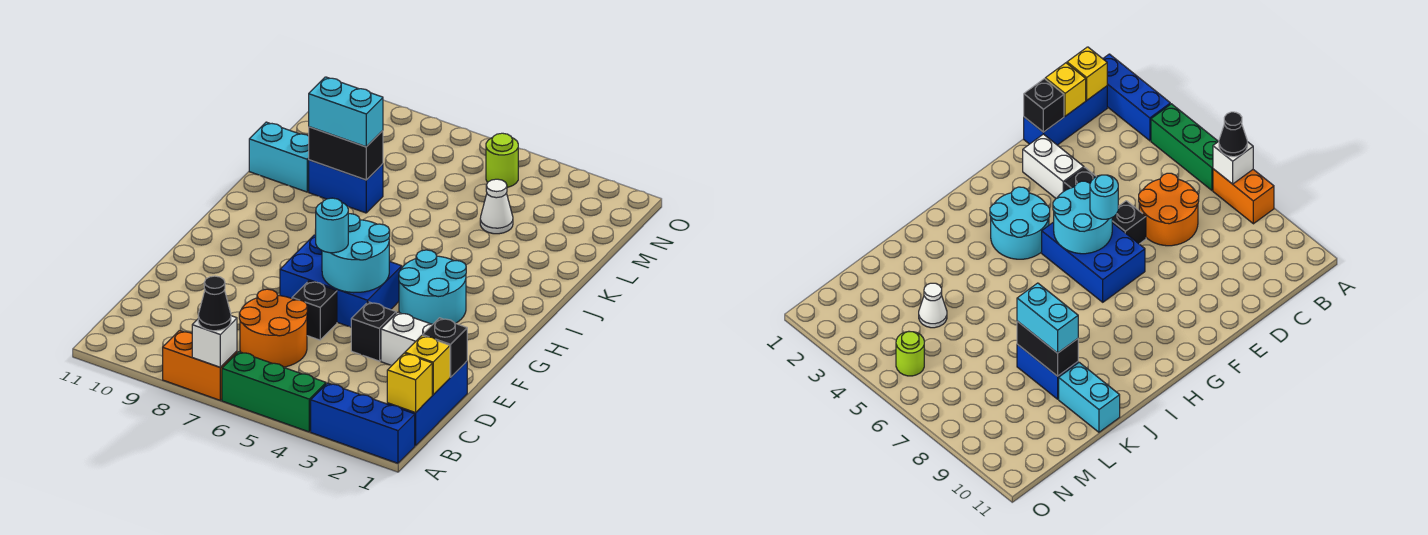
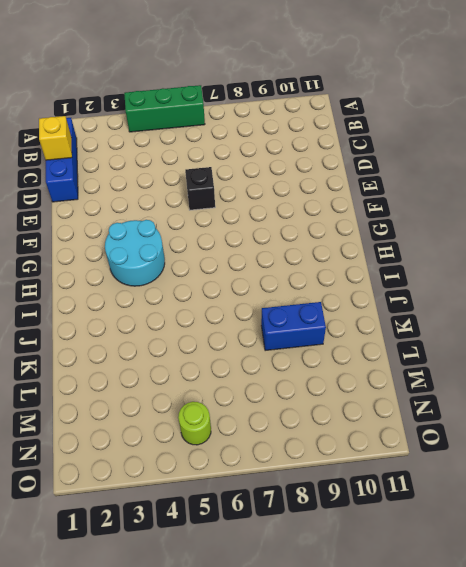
none -> blue brick A1:A3 level 1
none -> orange brick A7:A8 level 1
none -> orange round brick C6:D7 level 1

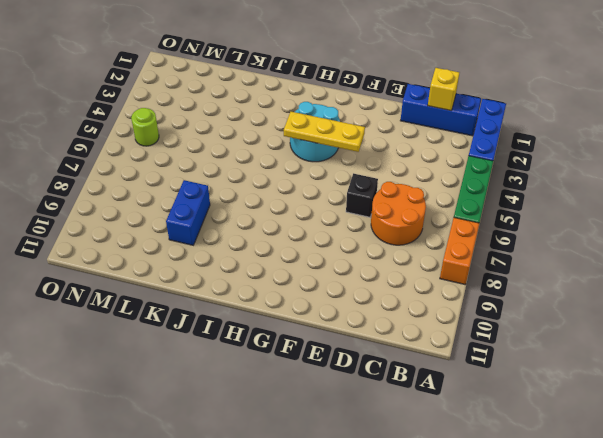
yellow plate F4:H4 level 2 -> none
none -> white brick E2:E3 level 1
none -> black brick E4 level 1
none -> blue brick F5:G7 level 1

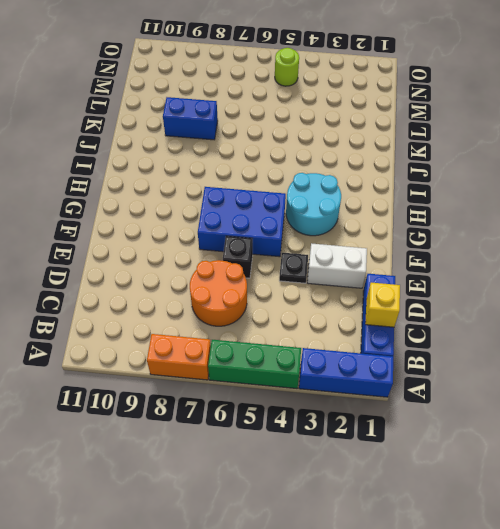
black plate E4 level 1 -> black brick E4 level 1
none -> cyan brick K10:K11 level 1
none -> white cone L4 level 1
none -> white brick A7 level 2

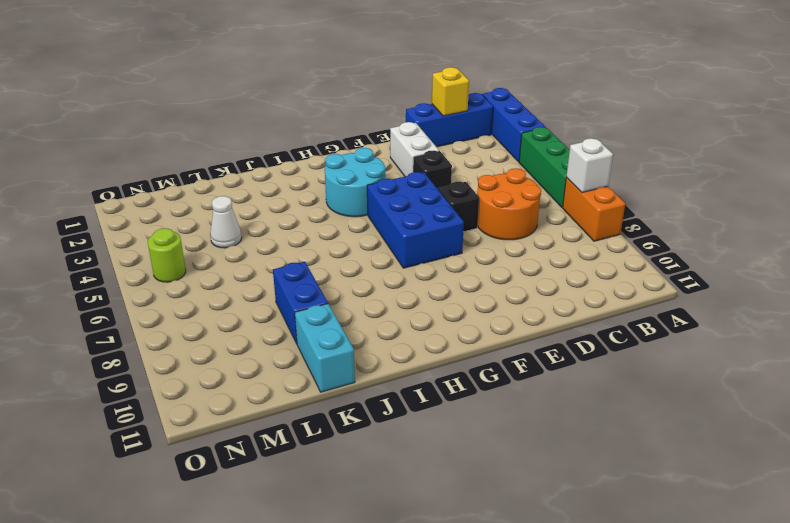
none -> yellow brick B1 level 2
none -> black brick D1 level 2
none -> cyan round brick F5:G6 level 2

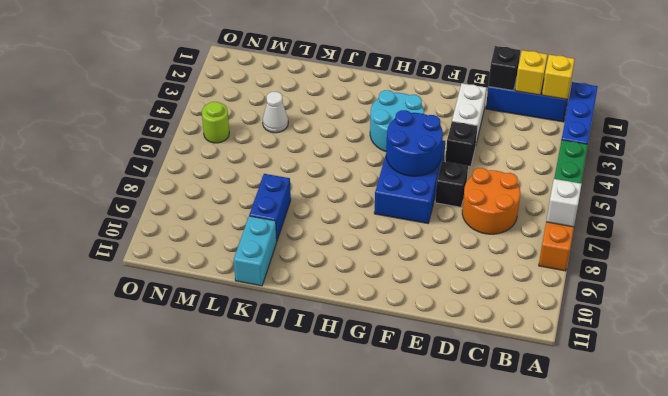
blue round brick F5:G6 level 2 -> cyan round brick F5:G6 level 2
none -> black brick K8:K9 level 2
none -> black cone A7 level 3
none -> cyan round brick F6 level 3

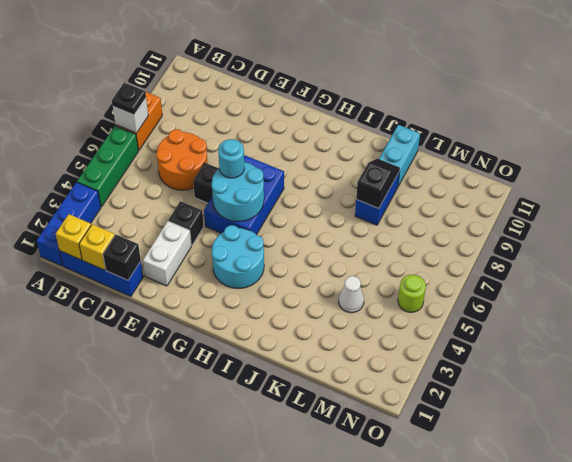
black plate A7 level 3 -> black cone A7 level 3
black slope K8:K9 level 2 top 8 -> black brick K8:K9 level 2
none -> cyan brick K8:K9 level 3

